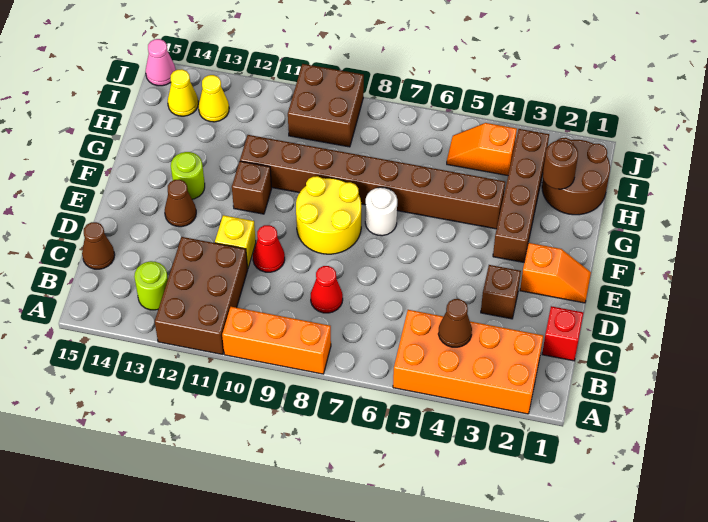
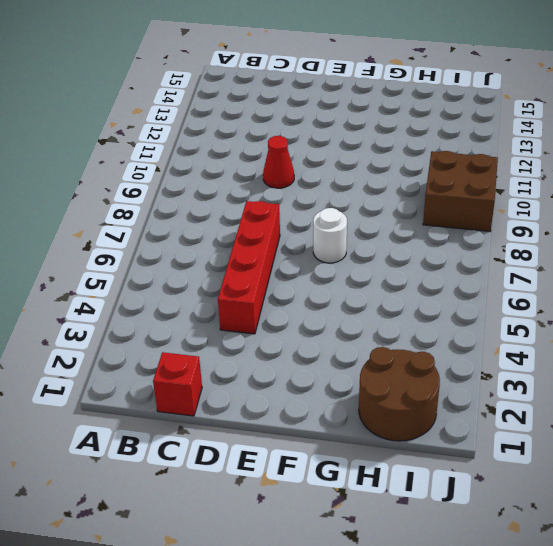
red brick D4:D7 level 1 -> none
none -> orange brick A2:B5 level 1
none -> orange brick A8:A10 level 1
none -> brown brick A11:C12 level 1

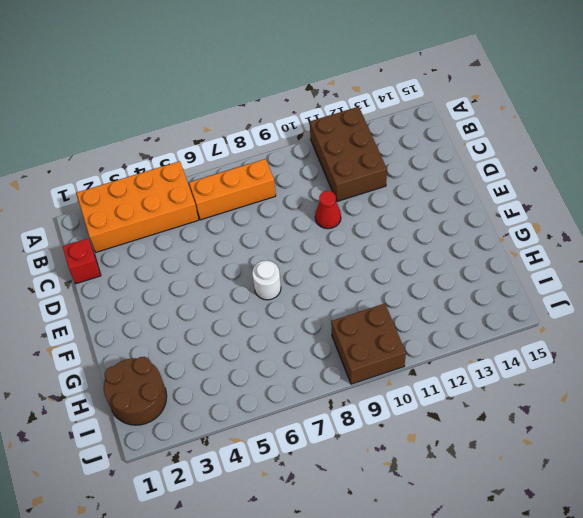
orange brick B6:B8 level 1 -> orange brick A8:A10 level 1
none -> lime round brick B13 level 1
none -> red cone C8 level 1
none -> brown cone C15 level 1

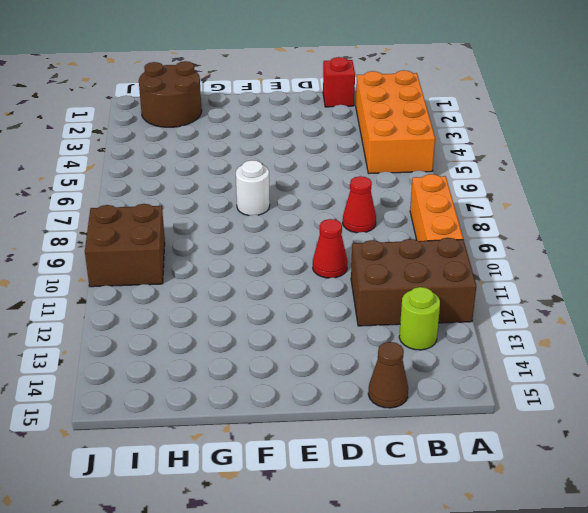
none -> brown brick D3 level 1
none -> yellow brick D11 level 1
none -> orange slope E1:E2 level 1 top 2

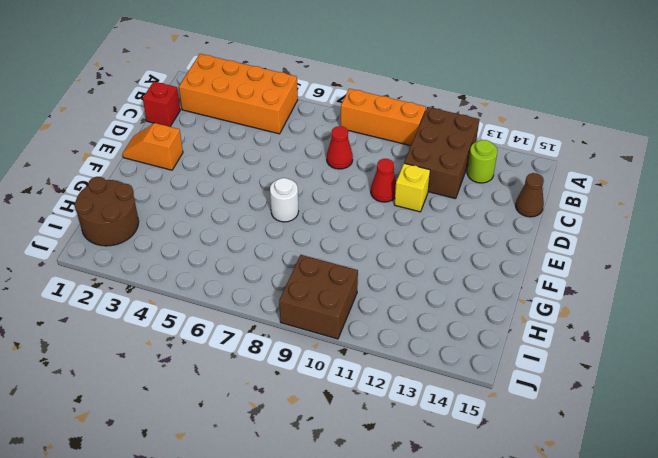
none -> brown brick D3 level 1
none -> yellow round brick E8:F9 level 1
none -> brown cone E13 level 1

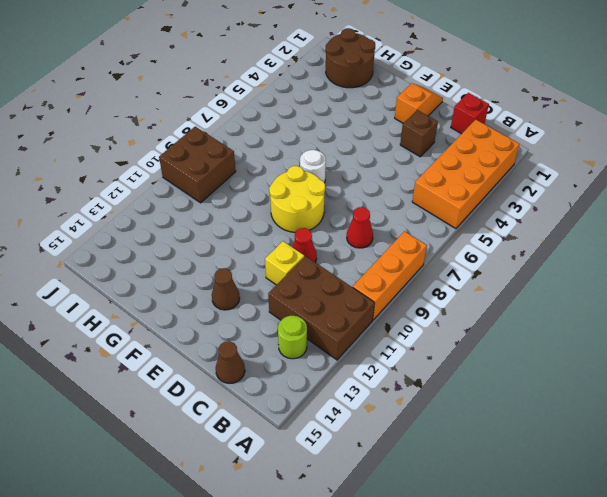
none -> brown brick F3:I3 level 1
none -> brown brick F11 level 1
none -> lime round brick F13 level 1

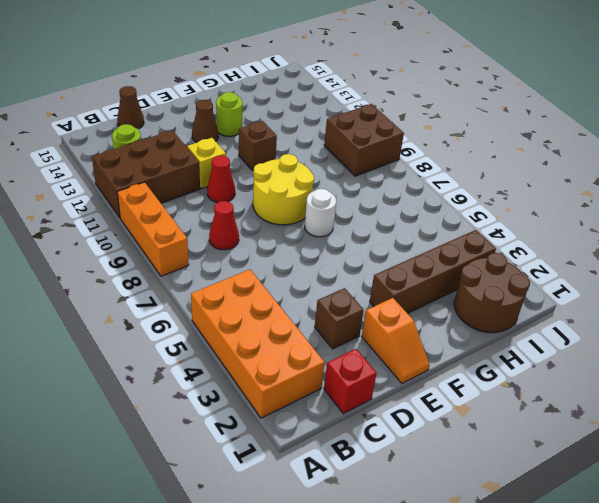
none -> brown brick G4:G11 level 1
none -> orange slope I4:I5 level 1 top 4
none -> yellow cone I13 level 1

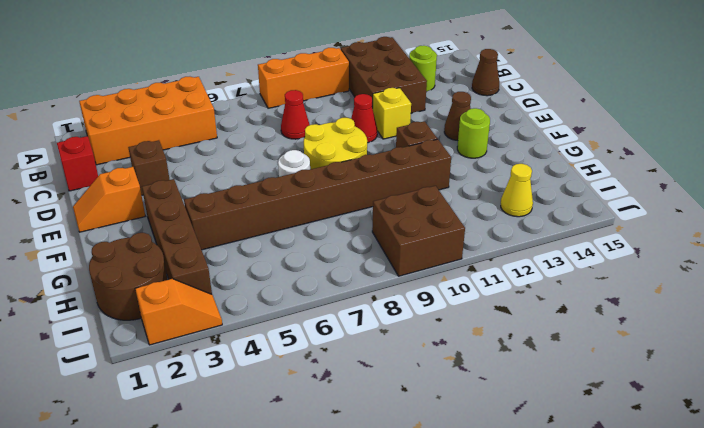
orange slope J2:J3 level 1 top 2 -> orange slope I4:I5 level 1 top 4
none -> yellow cone I14 level 1
none -> pink cone J15 level 1
none -> brown cone B4 level 2

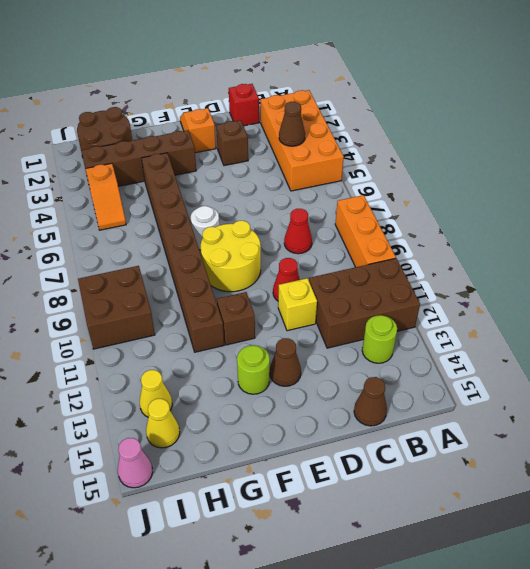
none -> brown round brick H2 level 2

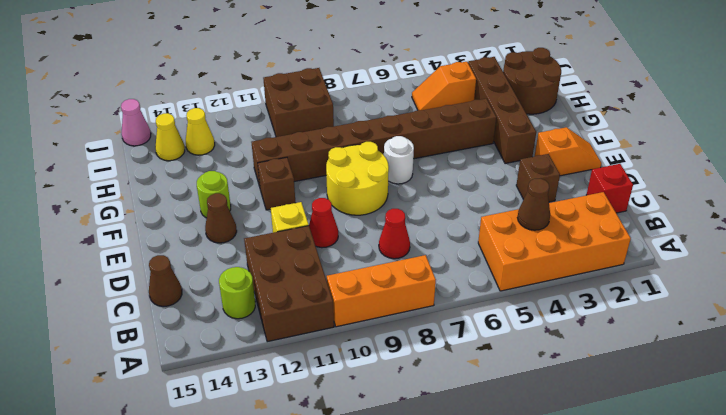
none -> brown round brick H2 level 2

